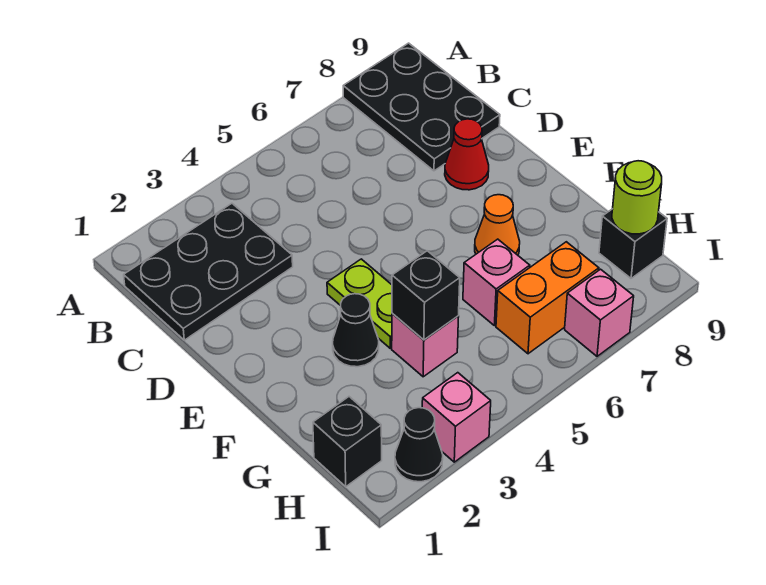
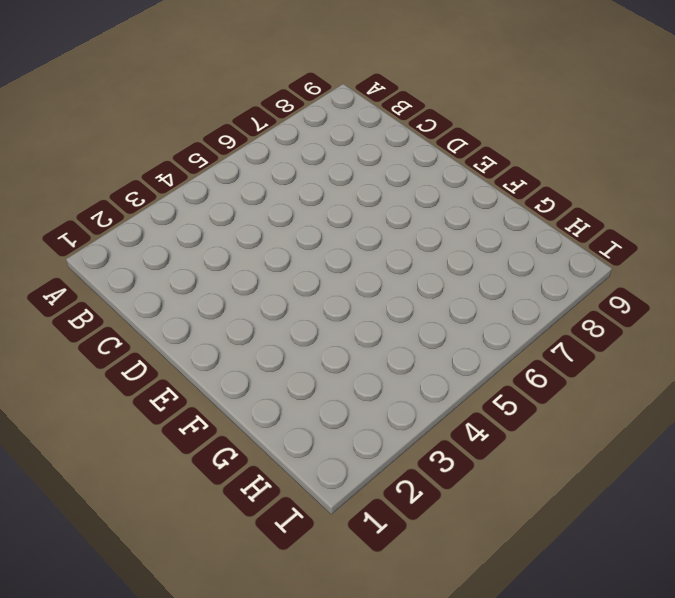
none -> black plate A8:C9 level 1
none -> black plate B1:C3 level 1
none -> red cone D8 level 1

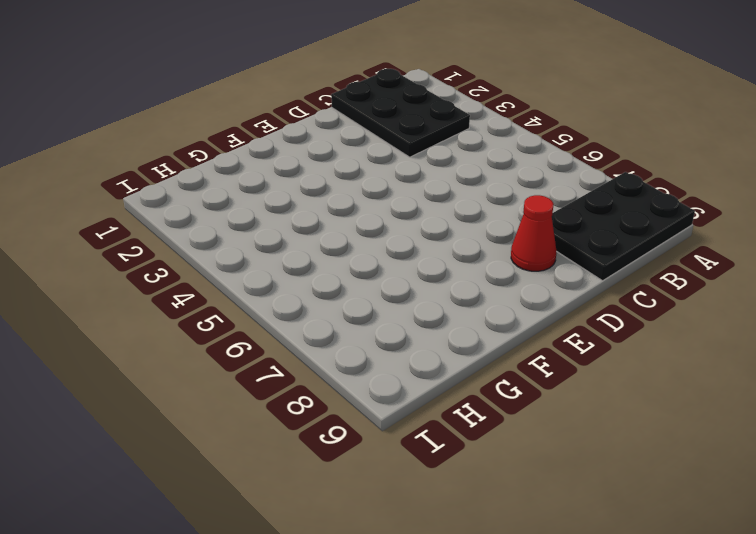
none -> lime plate E4:F4 level 1
none -> black cone F3 level 1
none -> orange cone F7 level 1

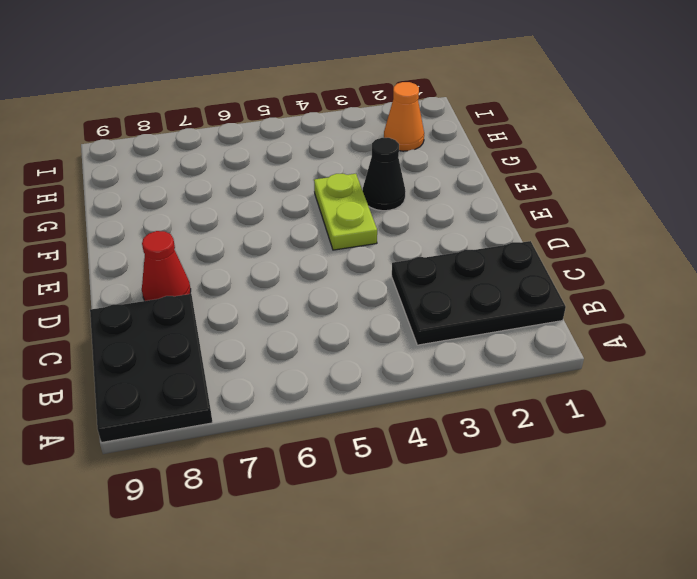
orange cone H2 level 1 -> orange cone F7 level 1
none -> pink brick G4 level 1
none -> pink brick G6 level 1
none -> black brick H1 level 1

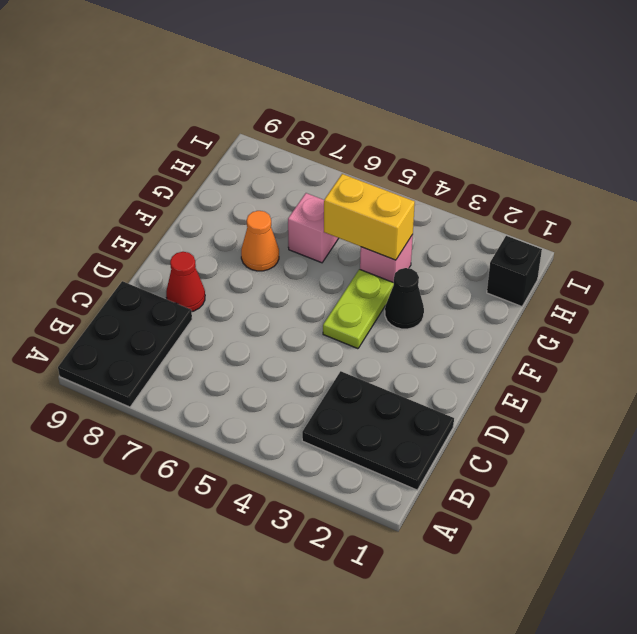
yellow brick G4:G5 level 2 -> black brick G4 level 2
none -> orange brick H6:H7 level 1
none -> black brick H9 level 1
none -> black cone I2 level 1

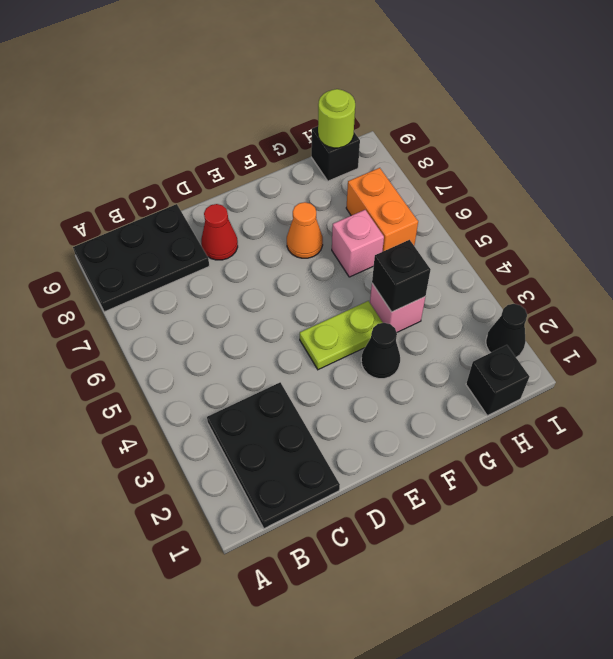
none -> pink brick I3 level 1
none -> pink brick I7 level 1

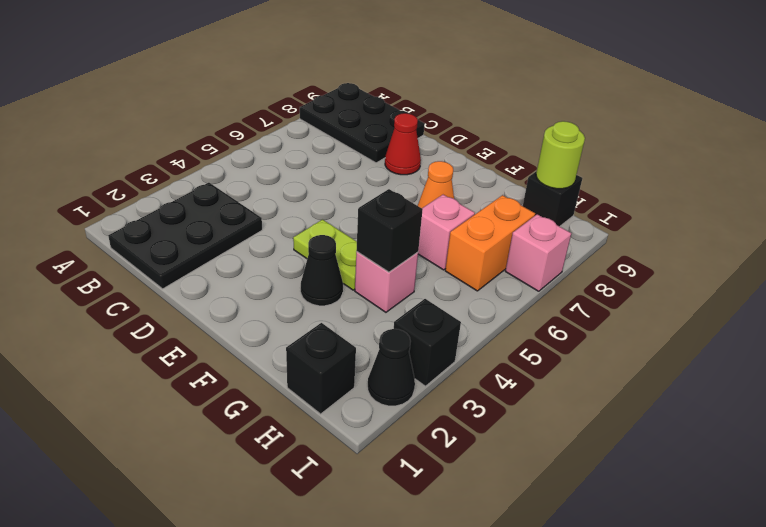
black brick I3 level 1 -> pink brick I3 level 1

